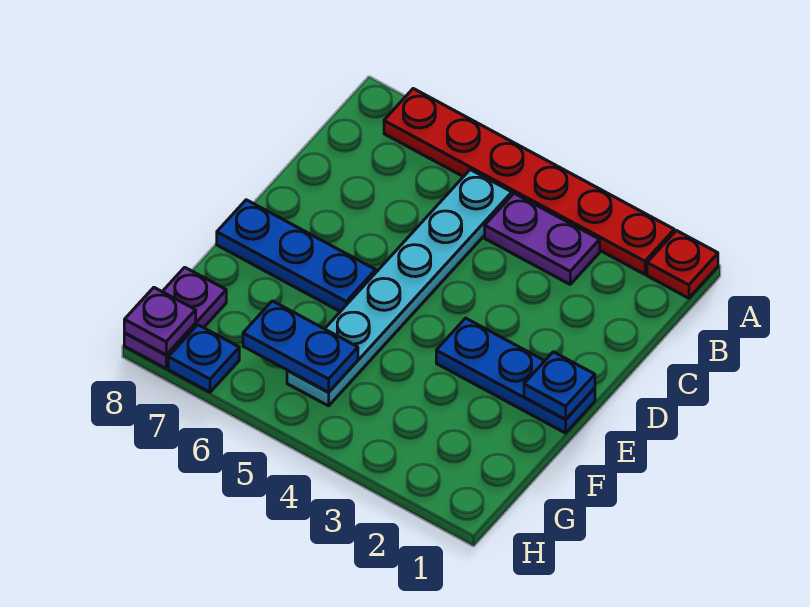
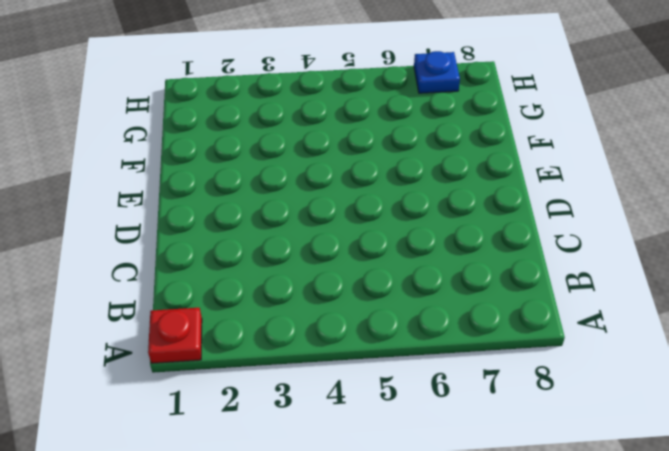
none -> red plate A2:A7 level 1
none -> purple plate B3:B4 level 1

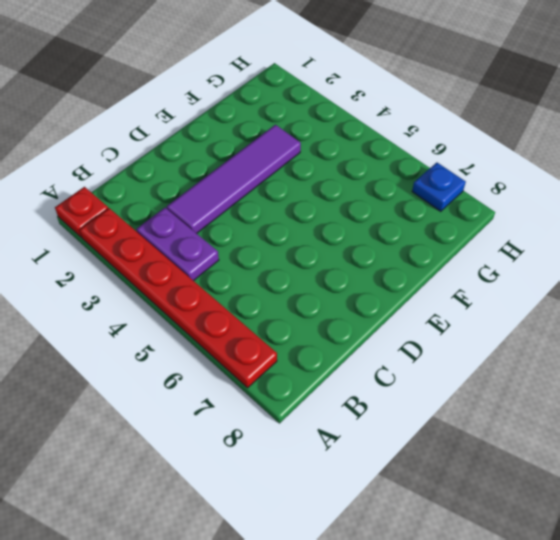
purple tile C3:F3 level 1 -> blue plate E1:E3 level 1
none -> cyan plate B5:G5 level 1
none -> blue plate E6:E8 level 1

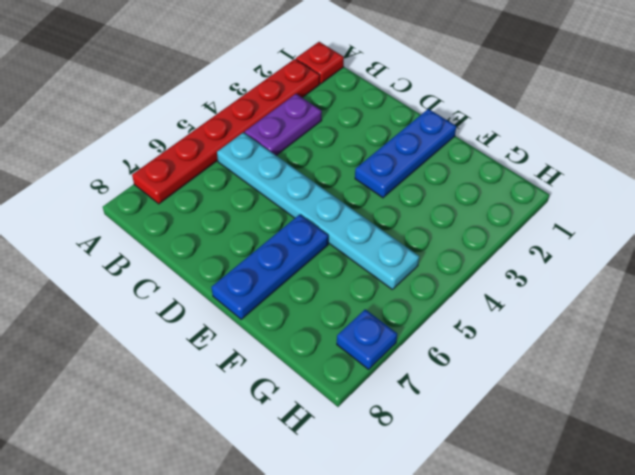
none -> purple plate G8:H8 level 1
none -> blue plate E1 level 2

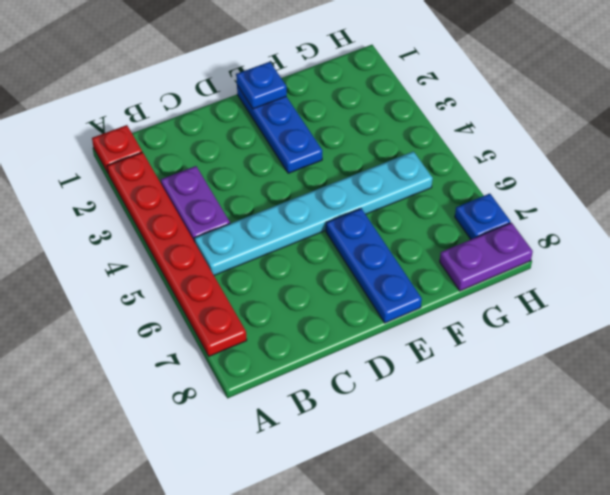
none -> blue plate G5:G6 level 2
none -> purple plate H8 level 2

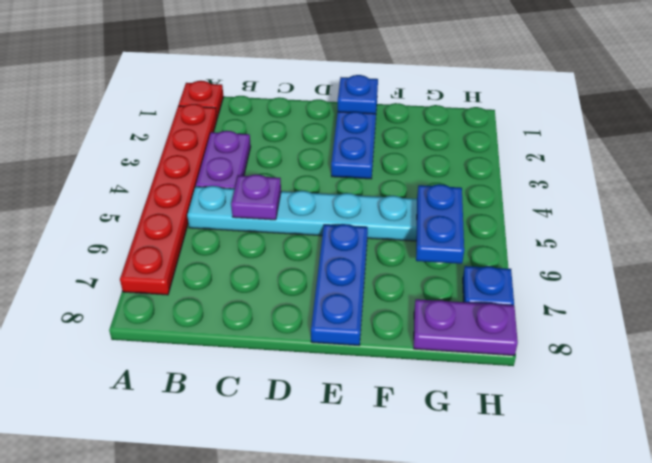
purple plate C5 level 2 -> purple plate H8 level 2

